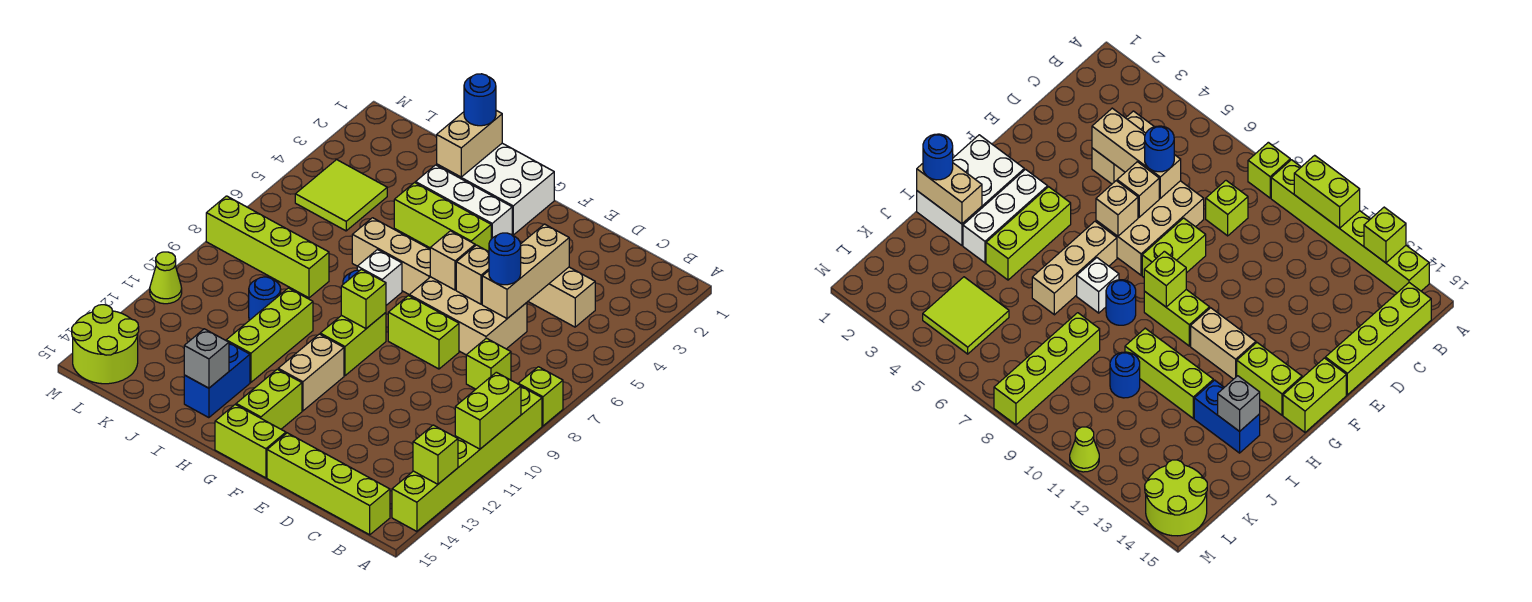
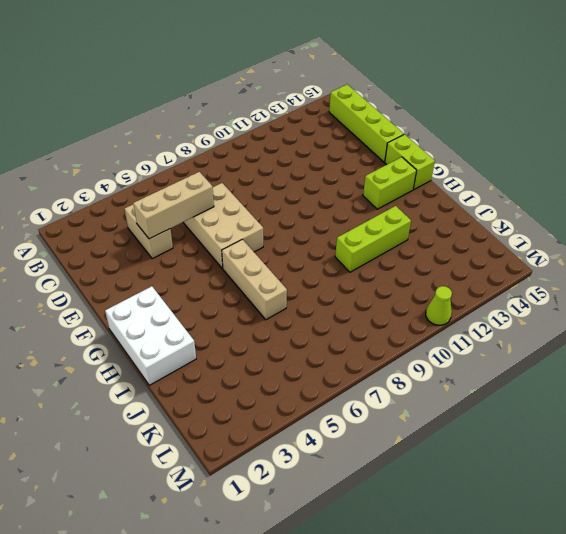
none -> lime brick A8 level 1
none -> lime brick A9:A14 level 1
none -> lime brick C8 level 1
none -> lime brick E8:F8 level 1

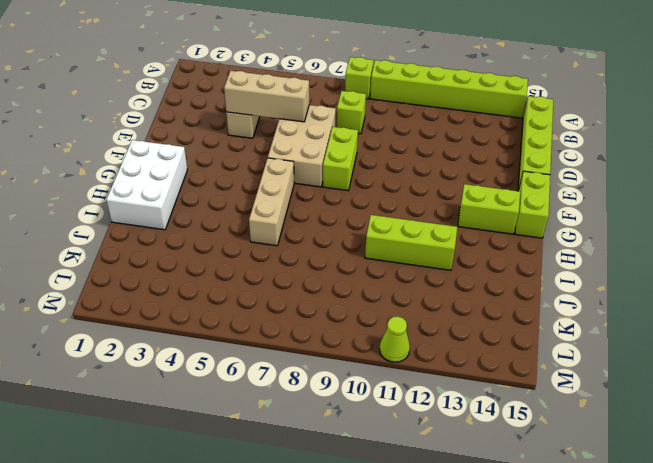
none -> white brick G3:I3 level 1
none -> lime brick G4:I4 level 1
none -> lime brick G9:G10 level 1
none -> tan brick G11:G12 level 1

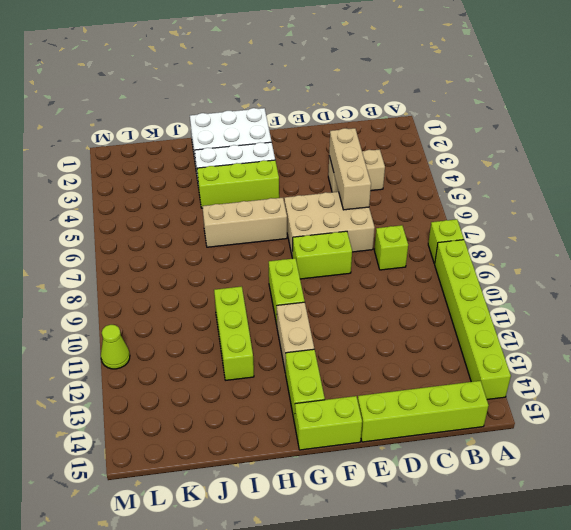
none -> white brick H7 level 1
none -> blue round brick H8 level 1
none -> blue brick I13:I14 level 1
none -> lime brick J8:M8 level 1

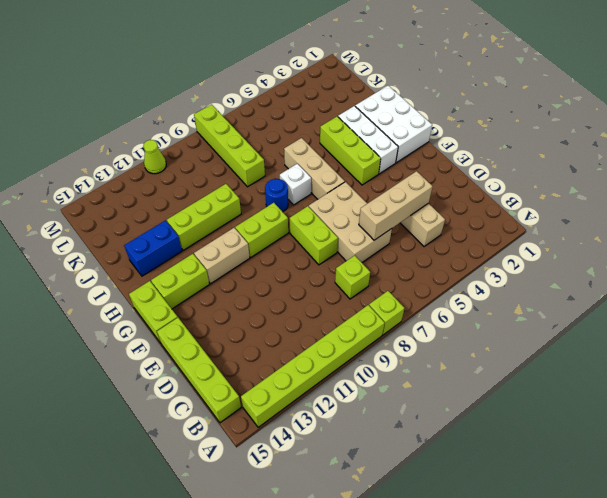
none -> blue round brick J10 level 1
none -> lime tile K4:L5 level 1
none -> lime round brick L14:M15 level 1
none -> lime brick A10:A11 level 2

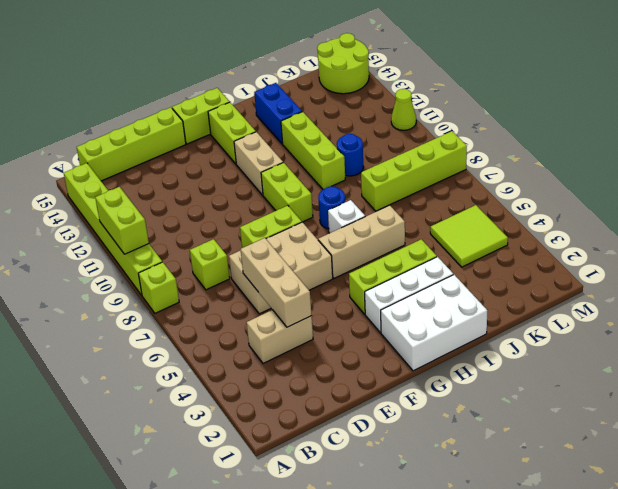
none -> lime brick A13 level 2
none -> tan brick E6 level 2
none -> tan brick F6 level 2
none -> lime brick G9 level 2

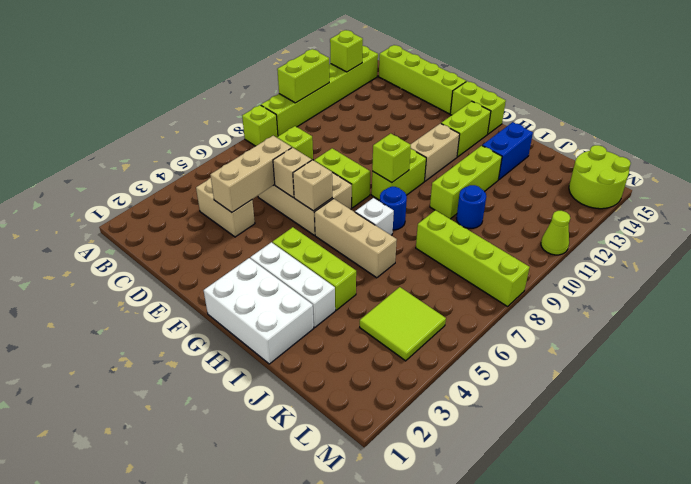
none -> tan brick I1:I2 level 2
none -> grey brick I14 level 2
none -> blue round brick D6 level 3
none -> blue round brick I1 level 3

